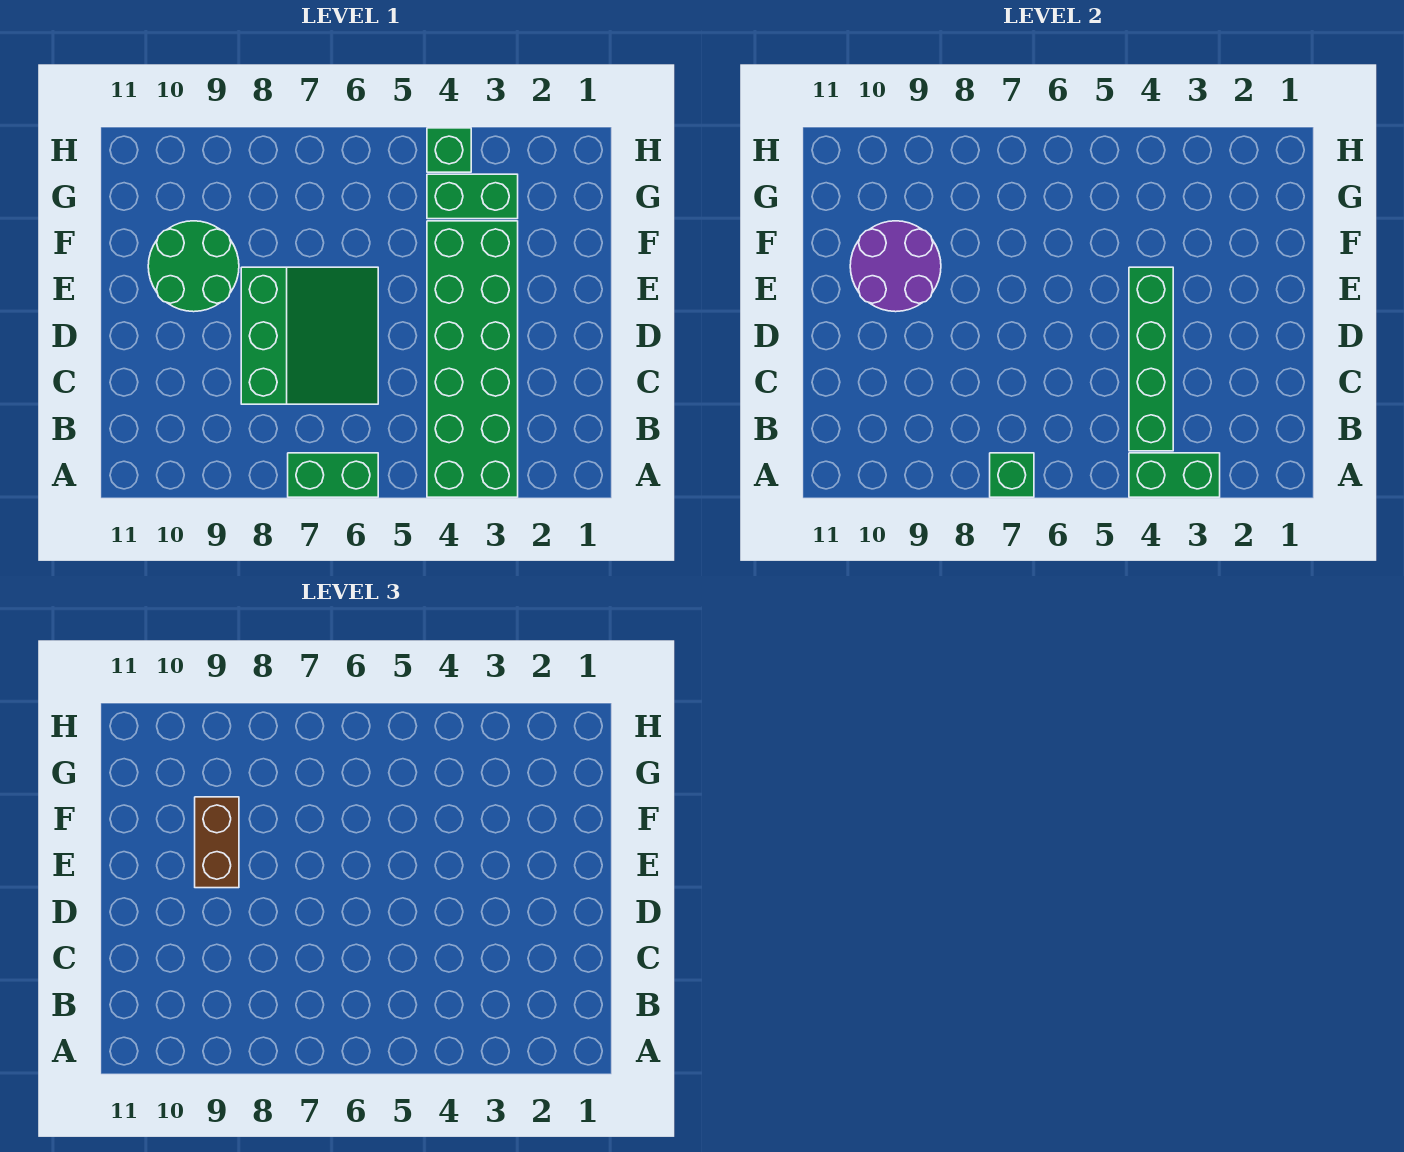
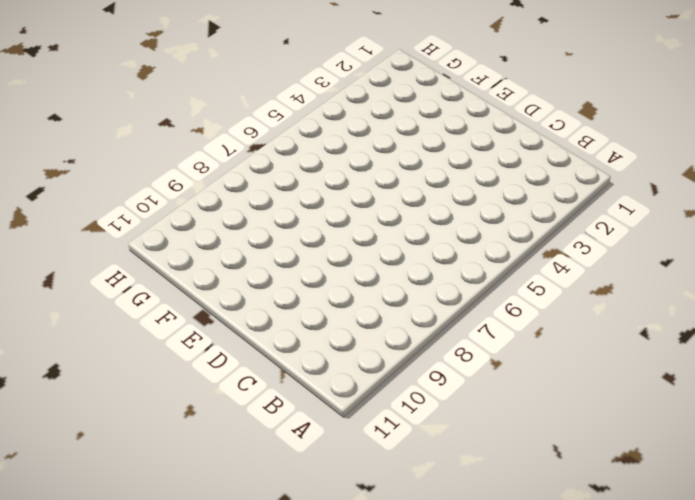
none -> green brick A3:F4 level 1
none -> green brick A6:A7 level 1

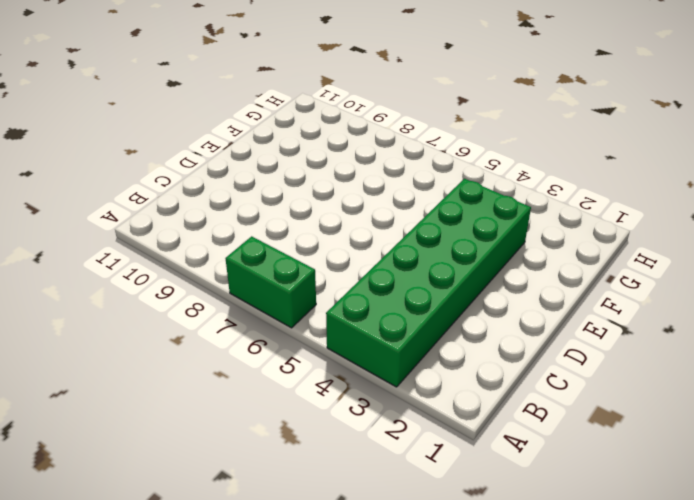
none -> green slope C6:E8 level 1 top 8
none -> green round brick E9:F10 level 1

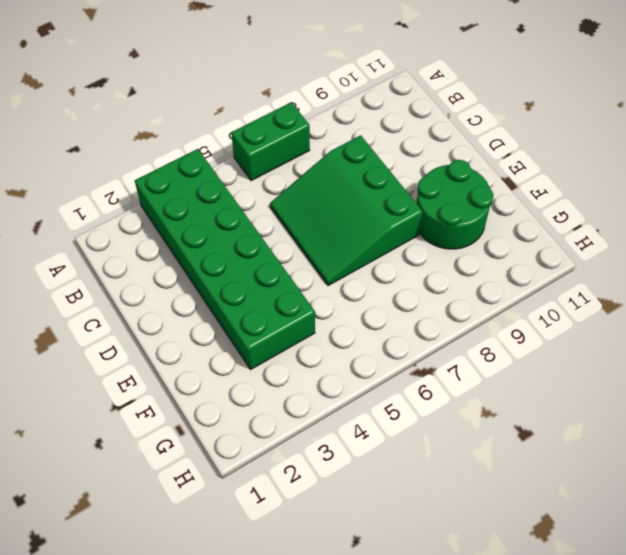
none -> green brick G3:G4 level 1
none -> green brick H4 level 1

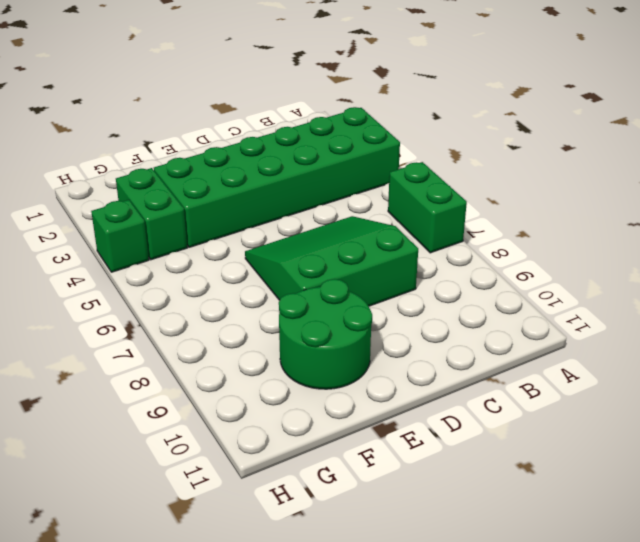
none -> green brick A3:A4 level 2
none -> green brick A7 level 2

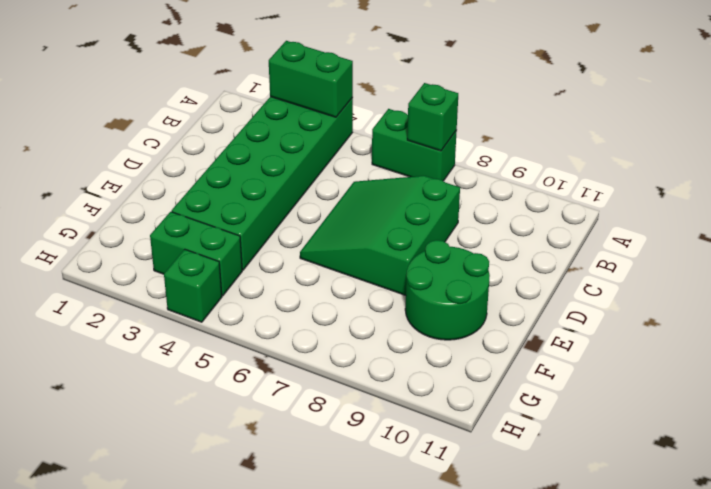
none -> green brick B4:E4 level 2
none -> purple round brick E9:F10 level 2

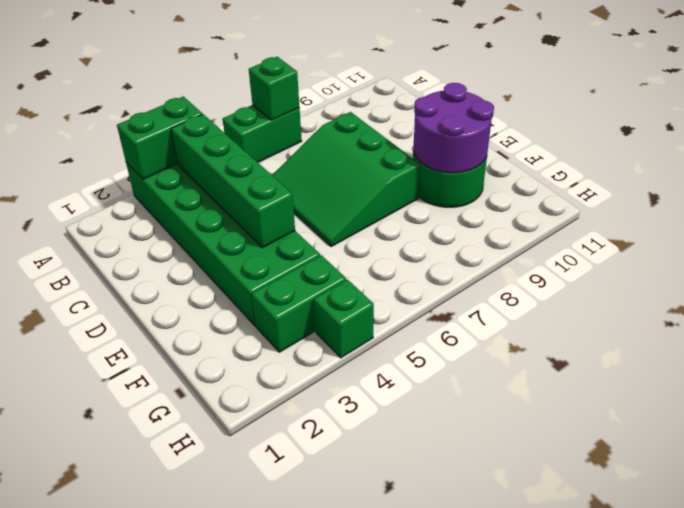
none -> brown brick E9:F9 level 3

